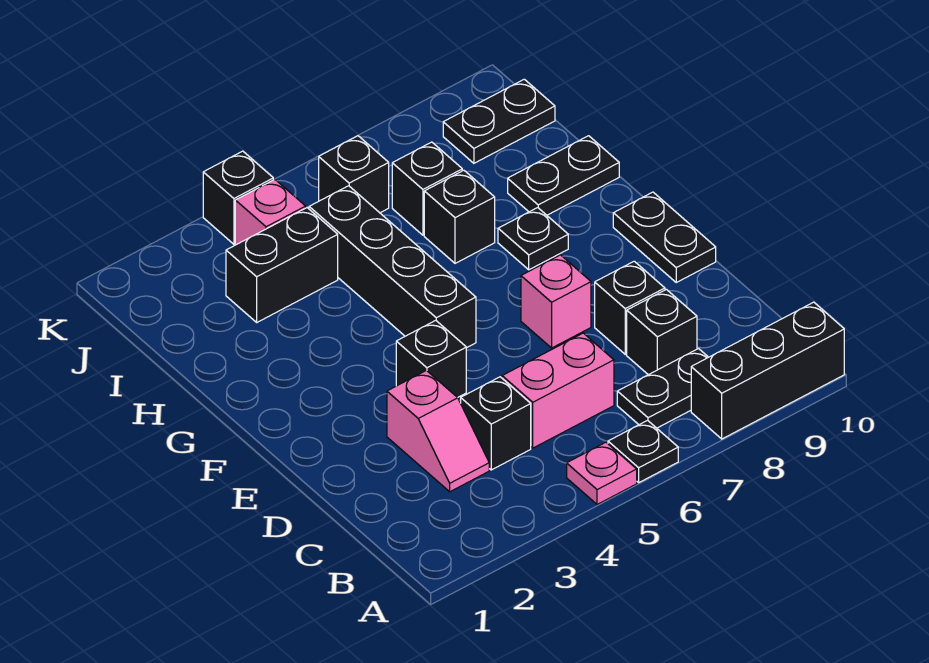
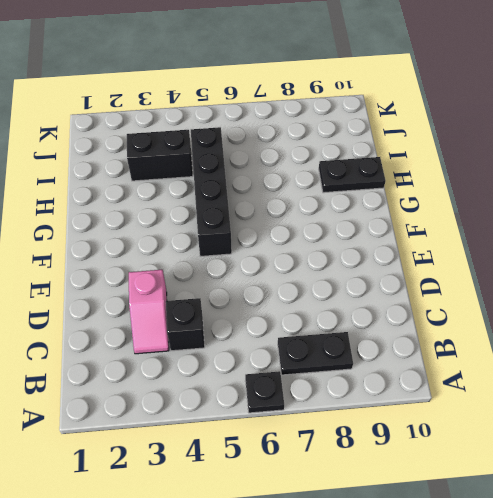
none -> pink plate A5 level 1
none -> black brick A8:A10 level 1
none -> pink brick C5:C6 level 1

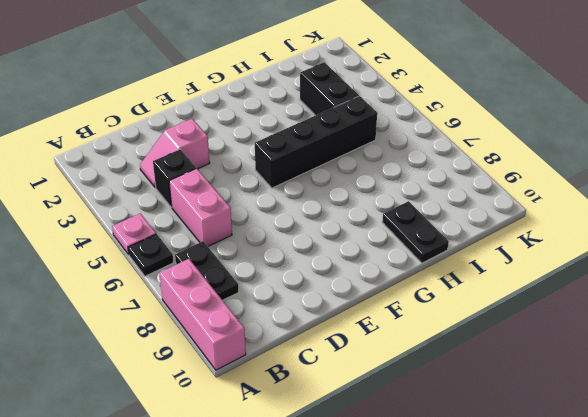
pink brick A8:A10 level 1 -> black brick A8:A10 level 1
none -> black brick C8 level 1
none -> black brick D8 level 1
none -> black brick E4 level 1

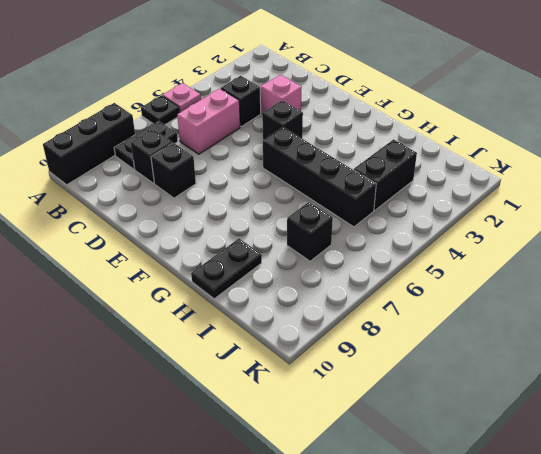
none -> pink brick E7 level 1
none -> black plate E10:F10 level 1
none -> black plate G8 level 1

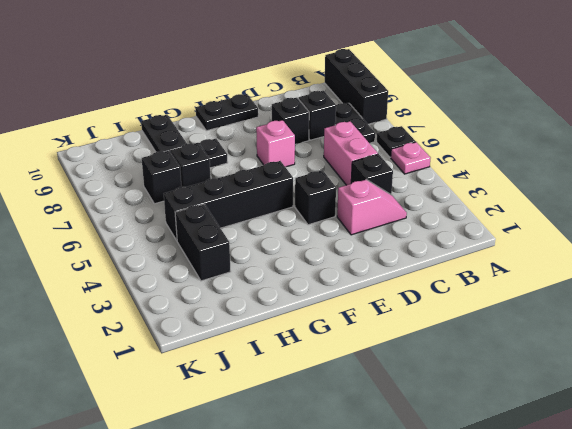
none -> pink brick J4 level 1
none -> black brick J6 level 1
none -> black plate J9:J10 level 1

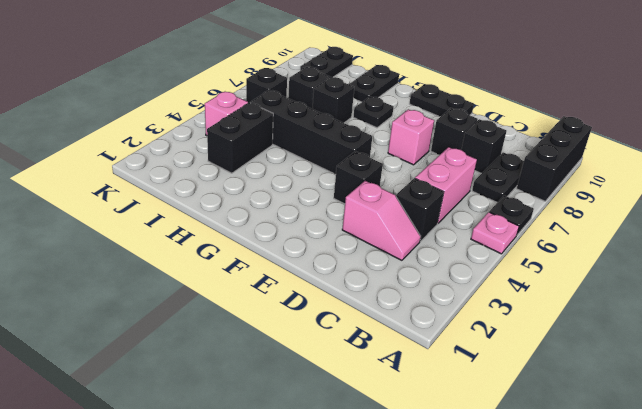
none -> black brick K4 level 1

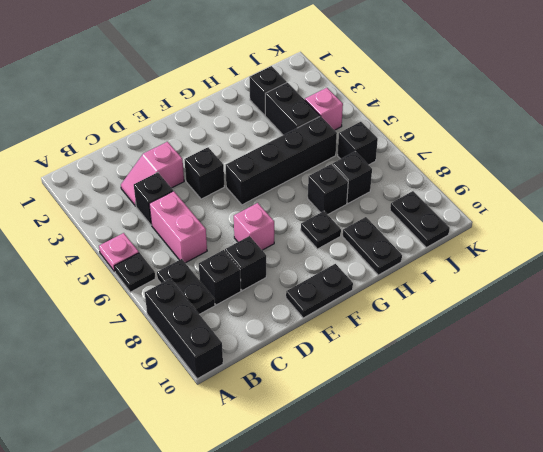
black brick I2 level 1 -> black brick K4 level 1

